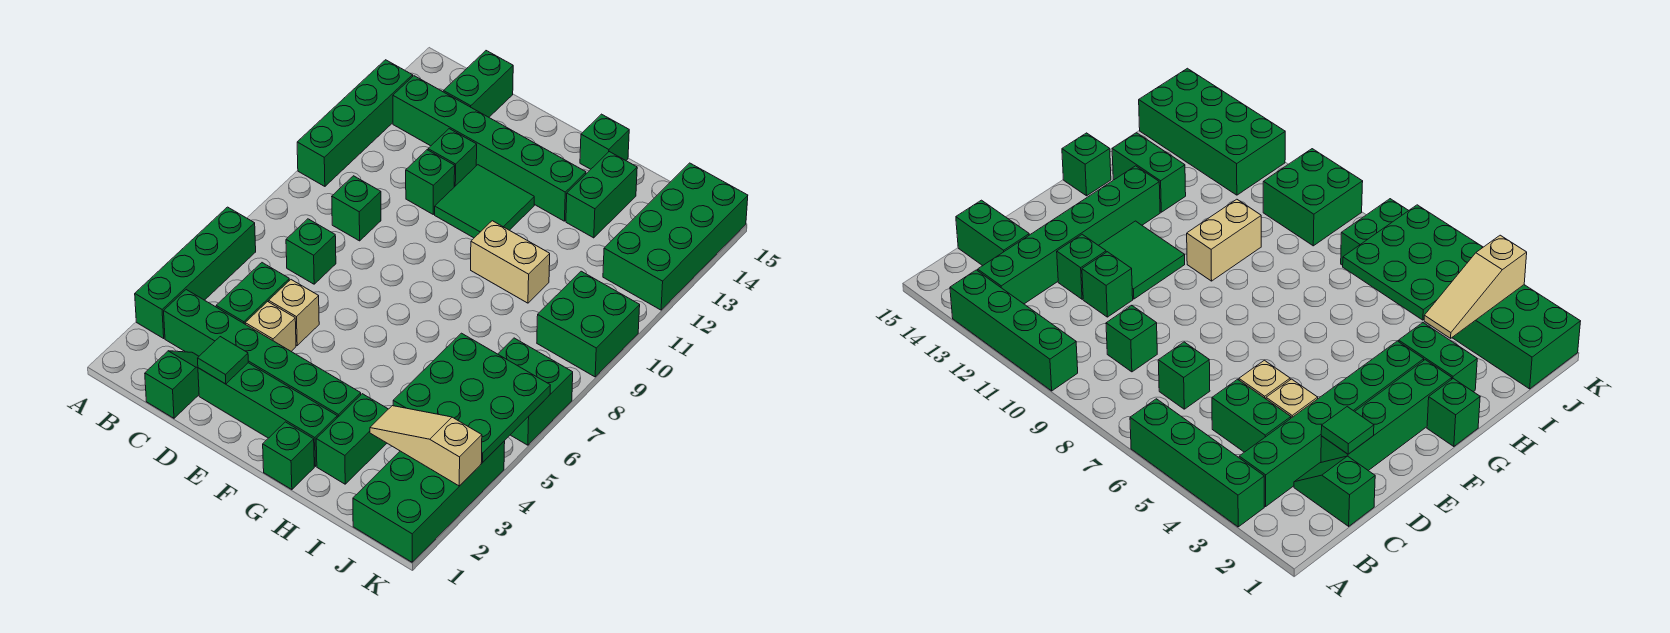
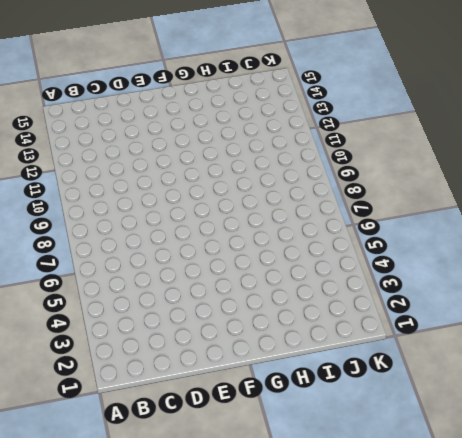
none -> green brick A3:A6 level 1
none -> green brick A10:A13 level 1
none -> green brick B3:G3 level 1

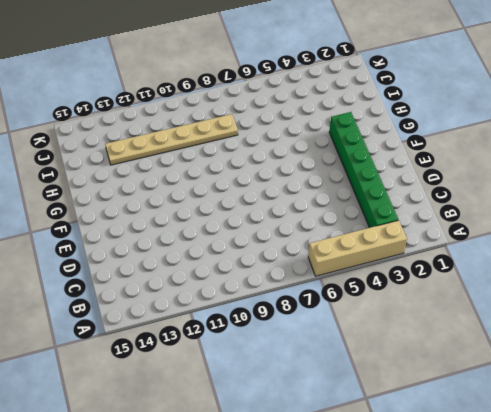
tan brick A3:A6 level 1 -> green brick A3:A6 level 1
tan plate I8:I13 level 1 -> none
none -> green brick A10:A13 level 1
none -> green brick B13:G13 level 1
none -> green slope C1:C2 level 1 top 1

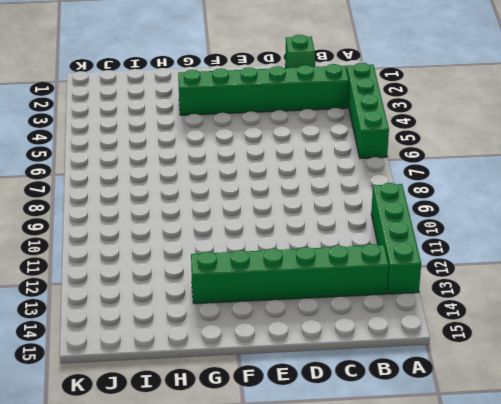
none -> green brick C4:C5 level 1
none -> green brick C7 level 1
none -> green brick C9 level 1

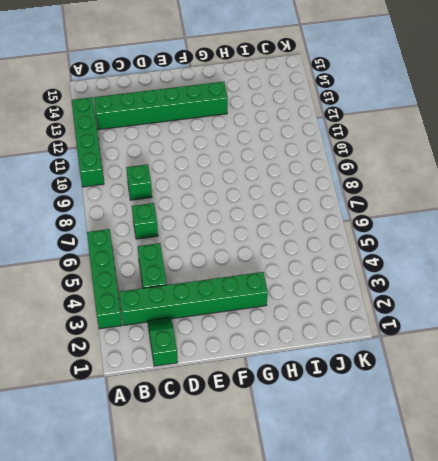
none -> green brick C14:C15 level 1
none -> green brick D2:G2 level 1
none -> tan brick D4 level 1

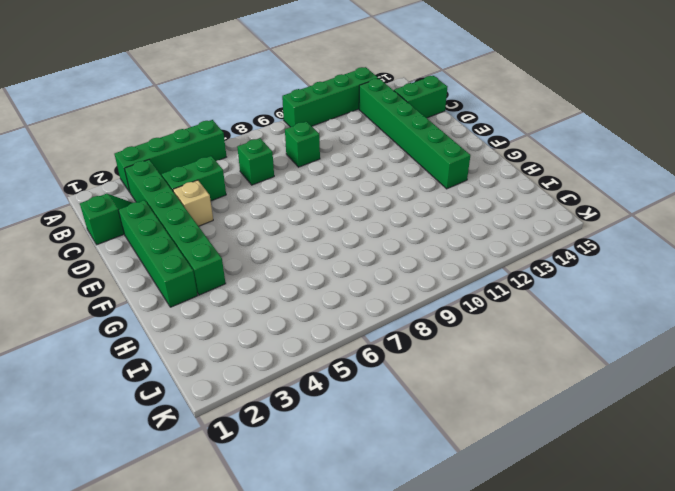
none -> tan brick D5 level 1
none -> green brick D11 level 1
none -> green brick D12 level 1

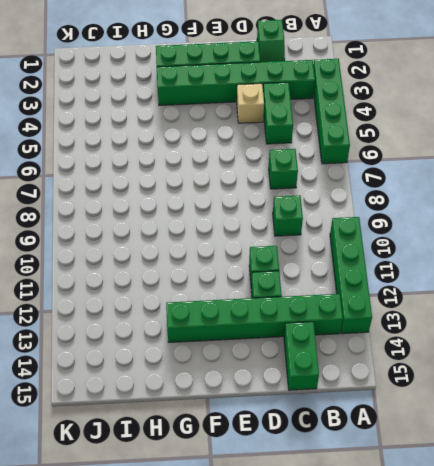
none -> tan brick D5 level 1
none -> green tile E11:F12 level 1
none -> green brick G1 level 1

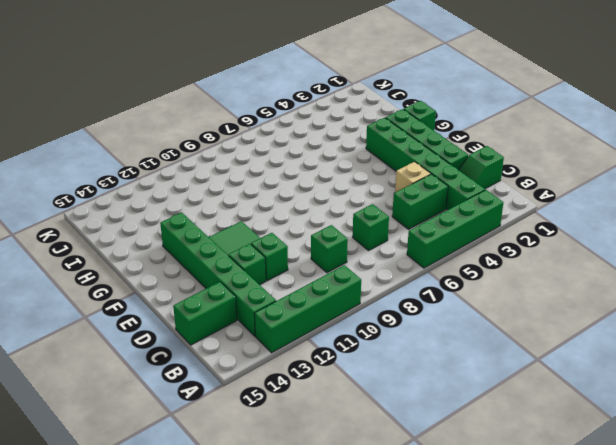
none -> tan brick D5 level 1
none -> tan brick G10:H10 level 1
none -> green brick G15 level 1

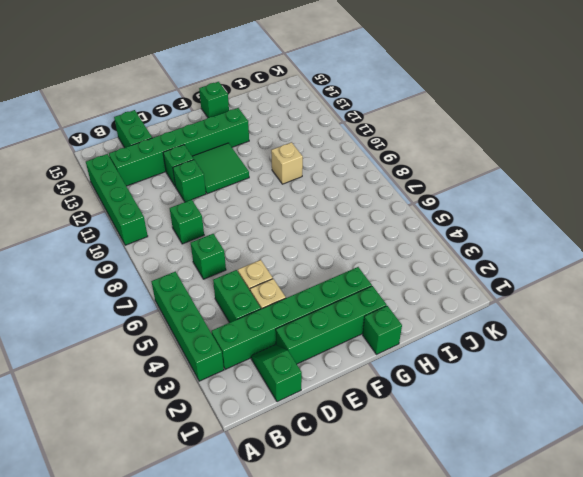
tan brick H10 level 1 -> tan brick G10:H10 level 1
none -> green brick H2:H3 level 1
none -> green brick H13:H14 level 1
none -> green brick J1:K4 level 1

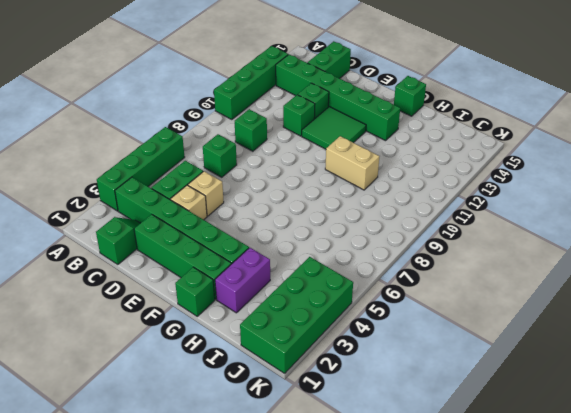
purple brick H2:H3 level 1 -> green brick H2:H3 level 1
none -> green brick H13:H14 level 1
none -> green brick J6:K7 level 1
none -> green brick J9:K10 level 1

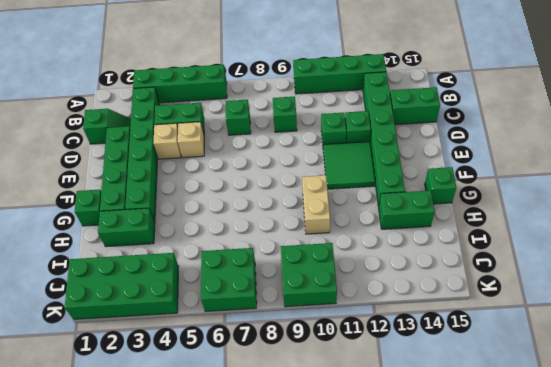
none -> green brick J12:K15 level 1
none -> green tile D2 level 2
none -> tan slope I3:K3 level 2 top K

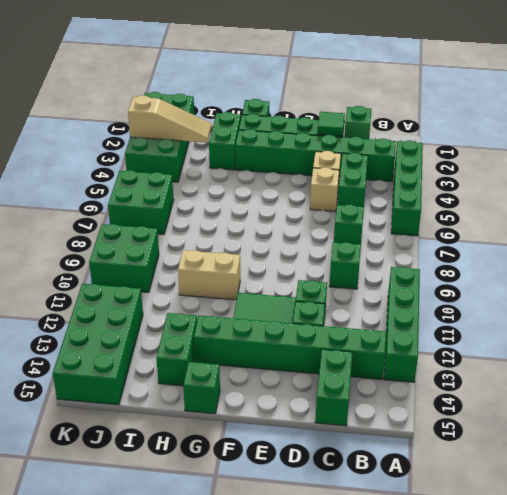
none -> green plate I4:K6 level 2

